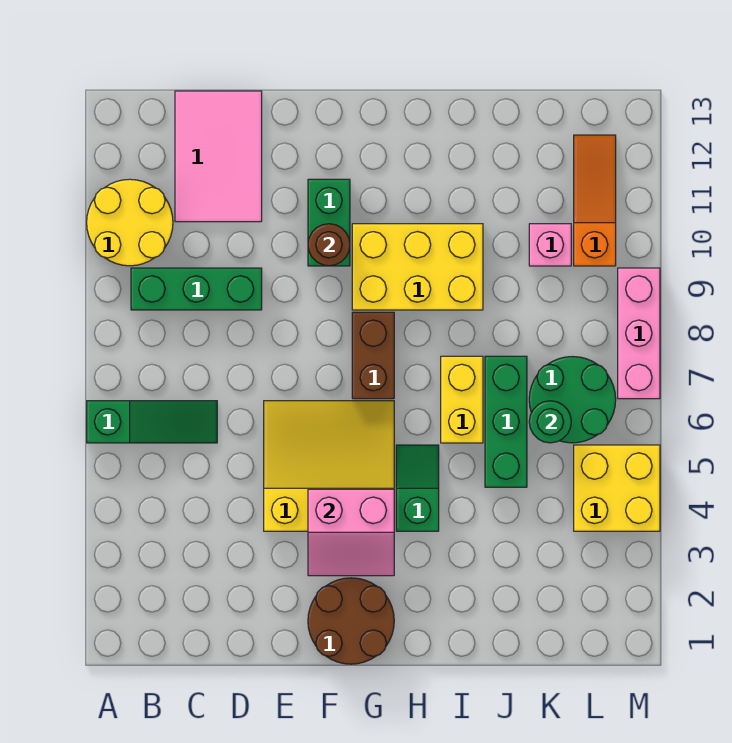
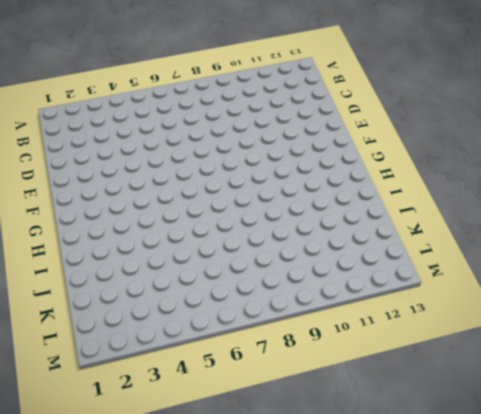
none -> green slope A6:C6 level 1 top A
none -> yellow round brick A10:B11 level 1
none -> green brick B9:D9 level 1

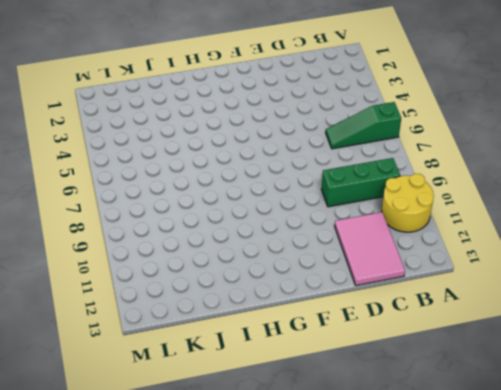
none -> yellow slope E4:G6 level 1 top 4
none -> brown round brick F1:G2 level 1
none -> green brick F10:F11 level 1

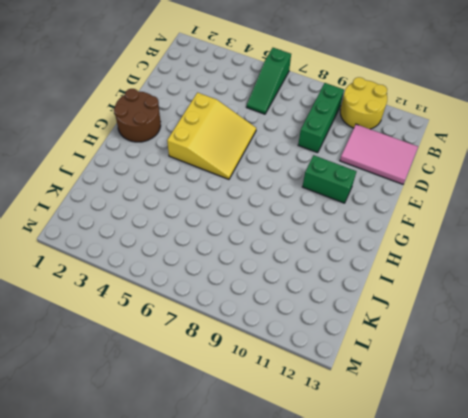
none -> brown brick G7:G8 level 1
none -> yellow brick G9:I10 level 1
none -> green slope H4:H5 level 1 top 4

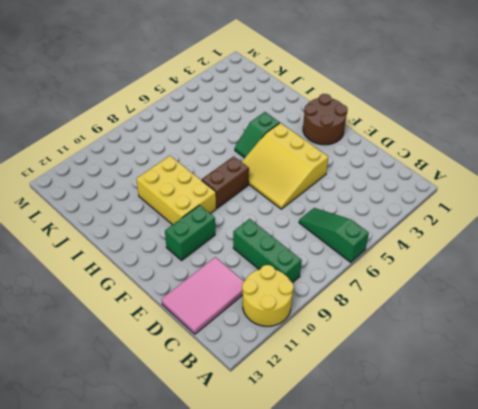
none -> yellow brick I6:I7 level 1
none -> green brick J5:J7 level 1
none -> green round brick K6:L7 level 1

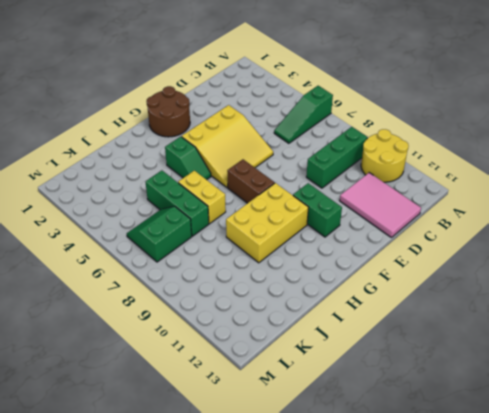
green slope K6:L7 level 1 top 7 -> green round brick K6:L7 level 1
none -> pink brick K10 level 1
none -> yellow brick L4:M5 level 1
none -> orange slope L10:L12 level 1 top 10

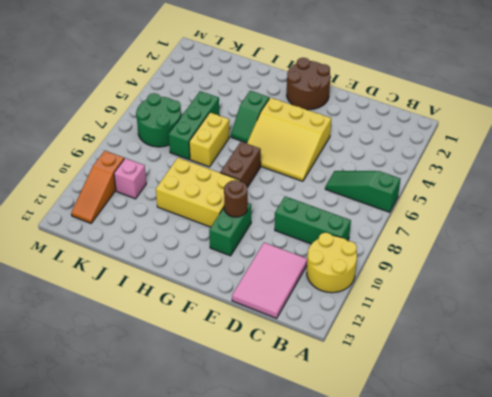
none -> yellow brick L4:M5 level 1
none -> pink brick M7:M9 level 1
none -> pink slope F3:G4 level 2 top 4

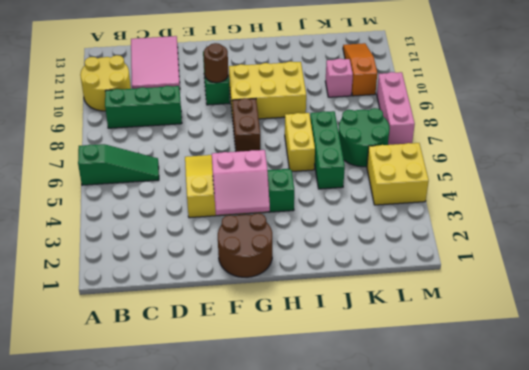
none -> green round brick K6 level 2

